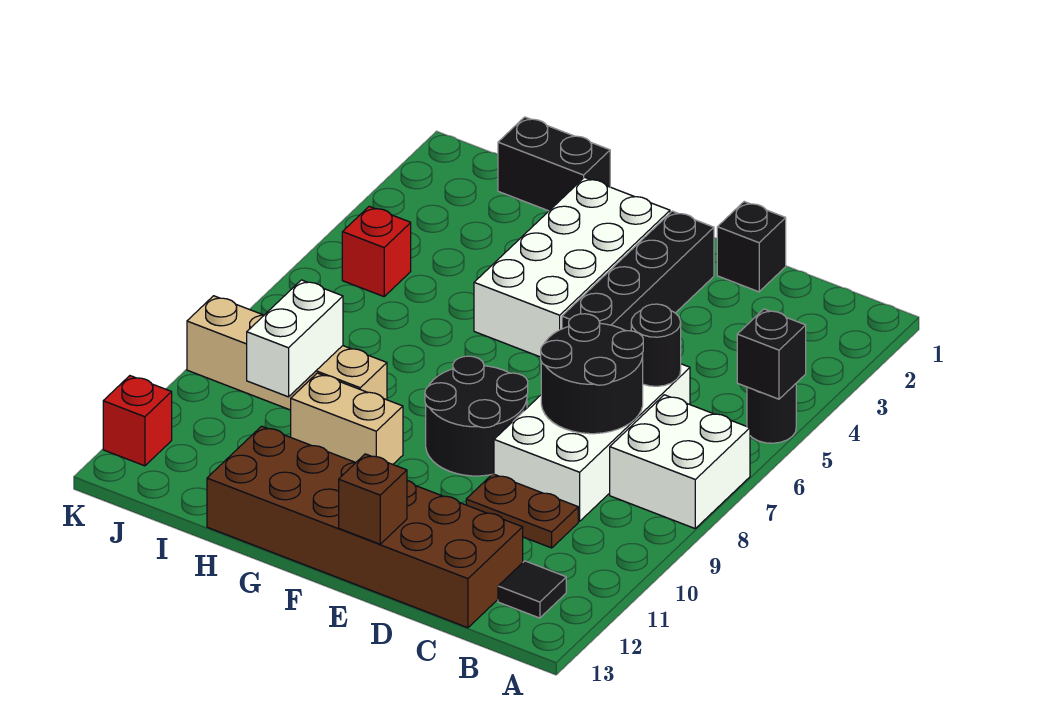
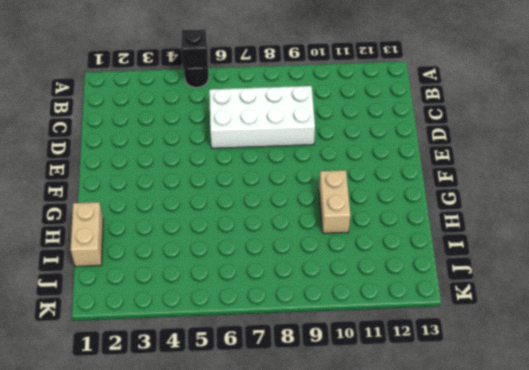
tan brick H1:I1 level 1 -> black brick H1:I1 level 1
none -> white brick A7:B8 level 1
none -> black tile B12 level 1
none -> brown plate C10:D10 level 1

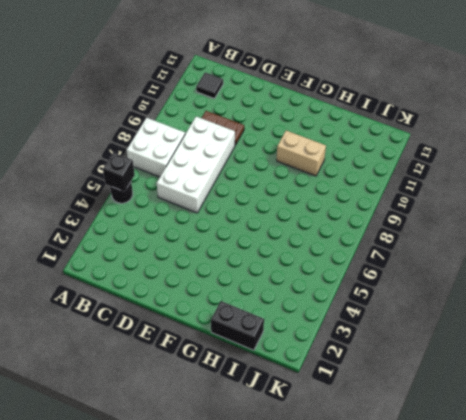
none -> brown brick C12:H13 level 1
none -> black brick D1 level 1
none -> black brick E2:E5 level 1

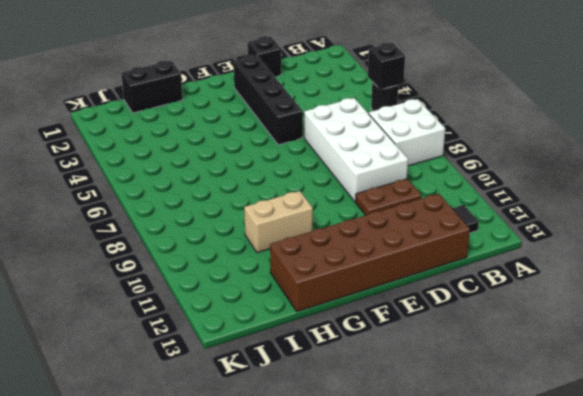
none -> black round brick E8:F9 level 1
none -> white brick F2:G5 level 1
none -> tan brick H9:K9 level 1

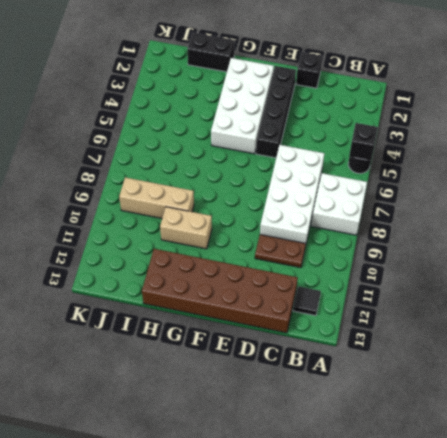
tan brick H9:J9 level 1 -> tan brick H9:K9 level 1
none -> black round brick E8:F9 level 1
none -> red brick J5 level 1
none -> red brick K12 level 1

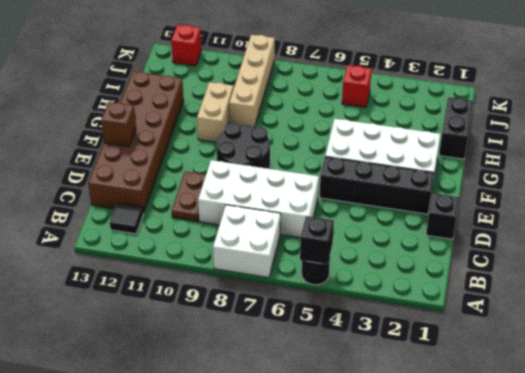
none -> black round brick C6 level 2
none -> black round brick C7:D8 level 2
none -> white brick I9:I10 level 2

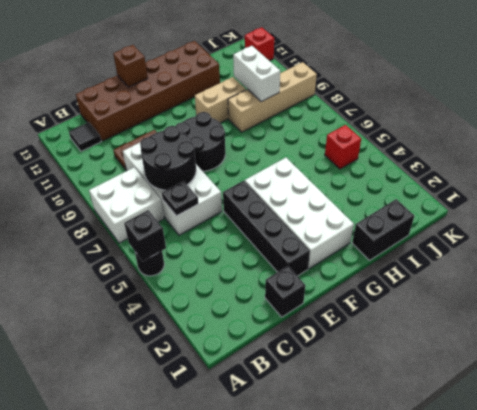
black plate C6 level 2 -> black round brick C6 level 2

